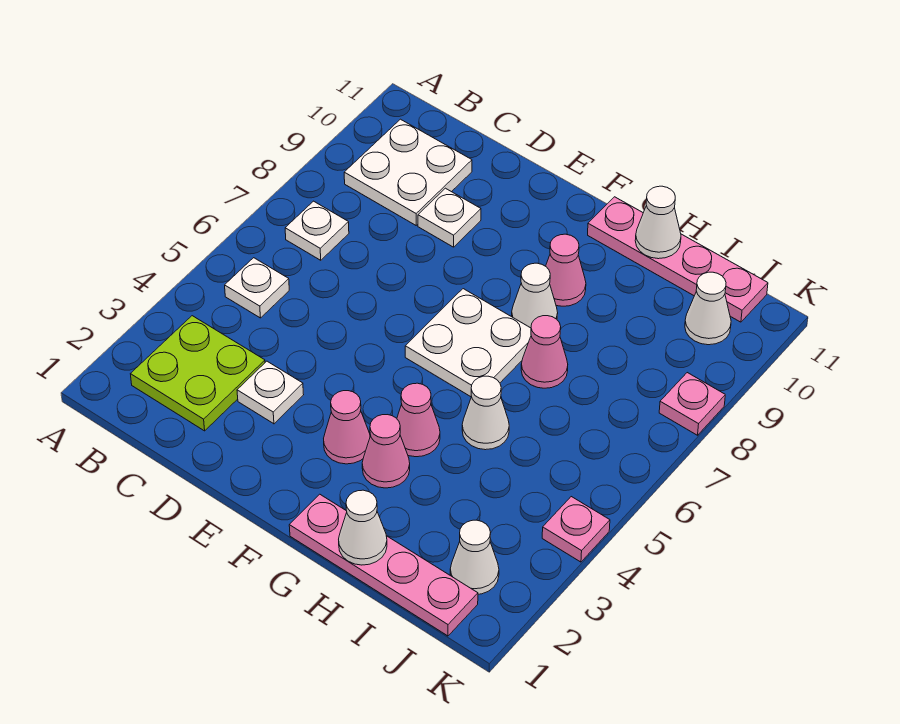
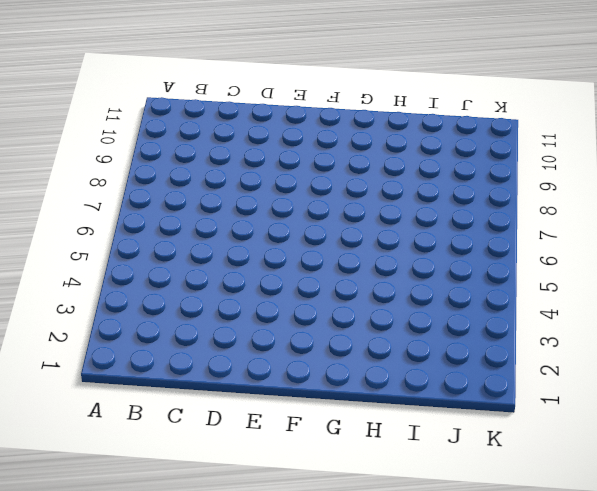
none -> lime plate B2:C3 level 1
none -> white plate B5 level 1
none -> white plate B7 level 1

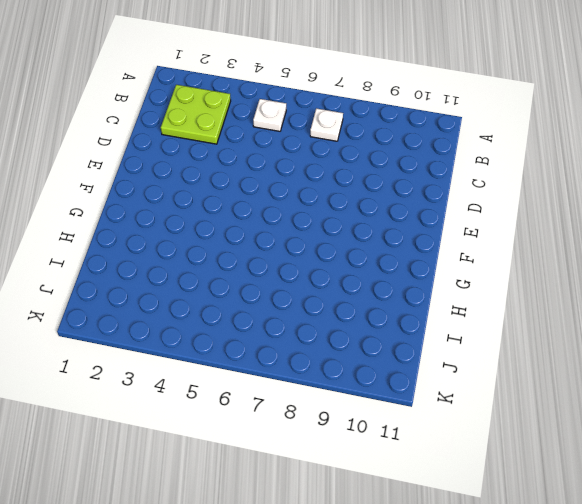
none -> white plate B9:C10 level 1
none -> white plate D3 level 1
none -> white plate D9 level 1

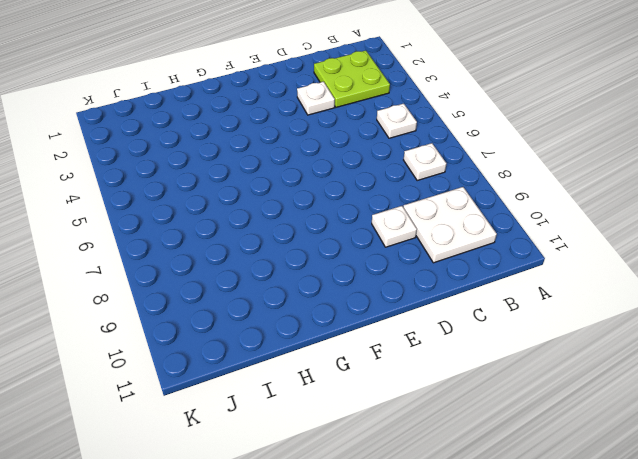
none -> pink cone F3 level 1
none -> white plate F6:G7 level 1
none -> pink plate G1:J1 level 1

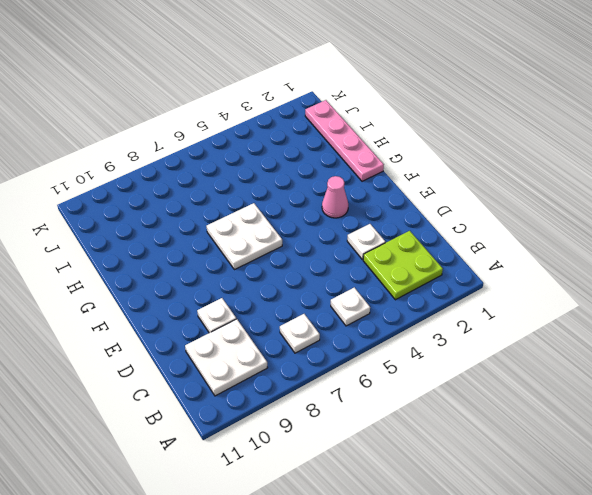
none -> pink cone G3 level 1
none -> pink cone G4 level 1
none -> white cone G8 level 1

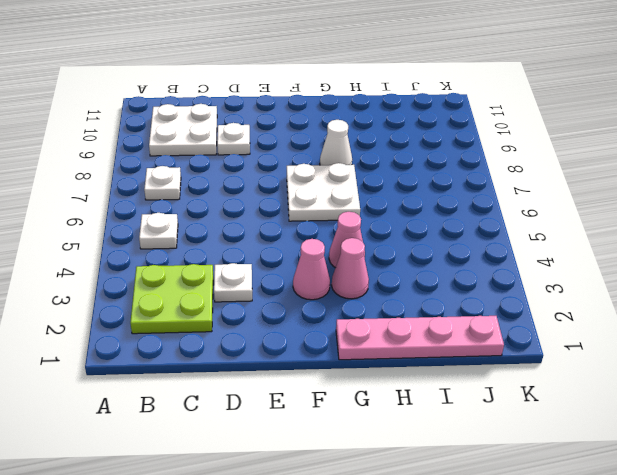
none -> pink cone G9 level 1
none -> pink plate G11:J11 level 1
none -> white cone H5 level 1

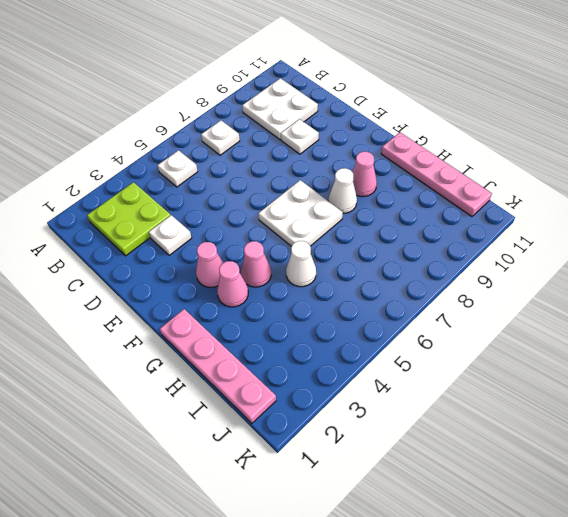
none -> pink cone H7 level 1
none -> white cone J2 level 1
none -> white cone J10 level 1

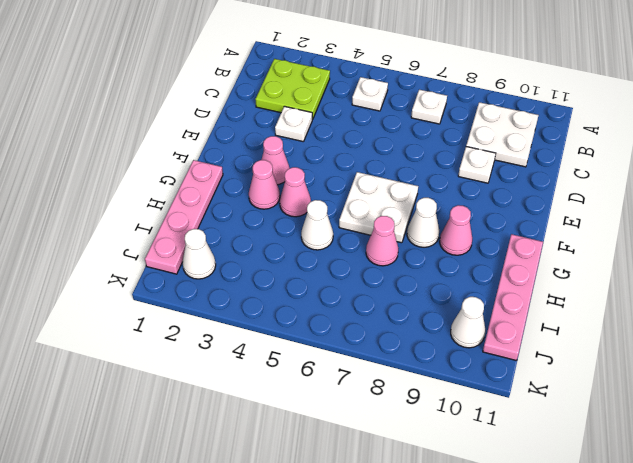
none -> pink plate K4 level 1
none -> pink plate K8 level 1
none -> white cone H1 level 2

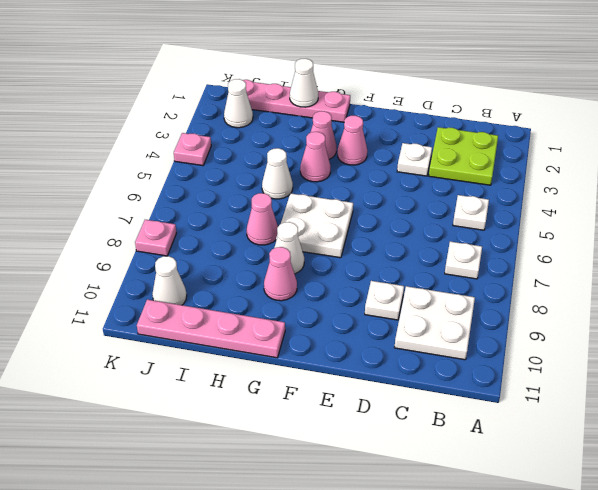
none -> white cone H11 level 2

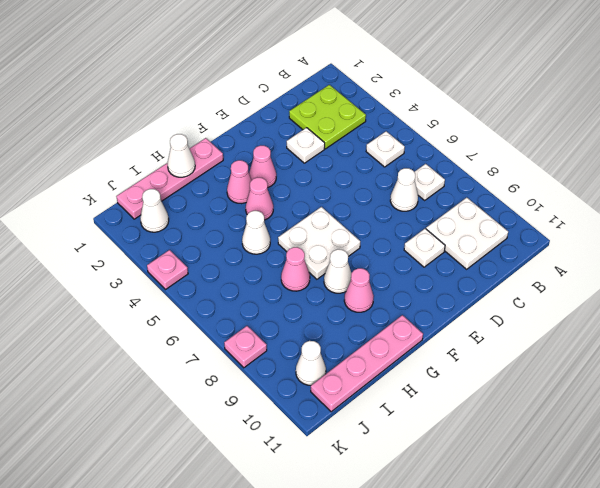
white cone C7 level 1 -> white cone H11 level 2

